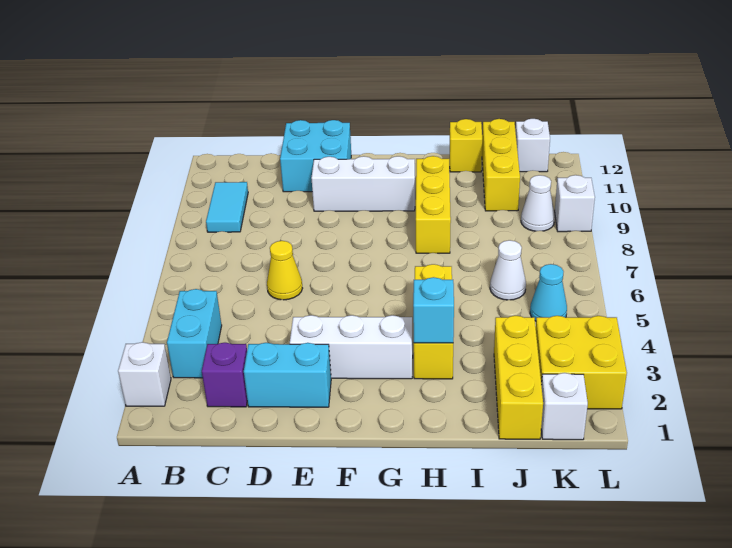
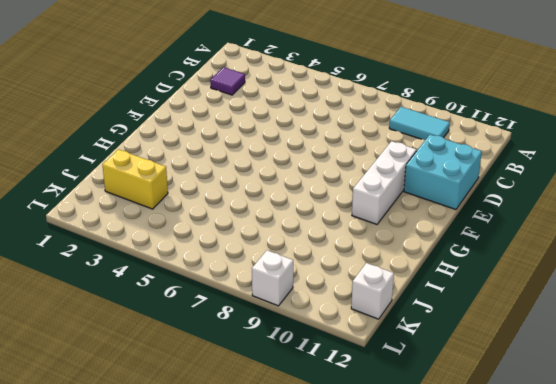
purple tile C2 level 1 -> purple brick C2 level 1
yellow brick J2:J3 level 1 -> yellow brick J1:J3 level 1
none -> white brick A2 level 1
none -> cyan brick B3:B4 level 1
none -> cyan brick D2:E2 level 1

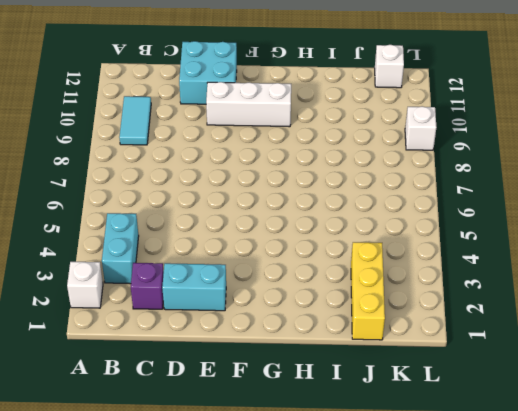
none -> yellow cone D6 level 1
none -> white brick E3:G3 level 1
none -> yellow brick H3:H5 level 1

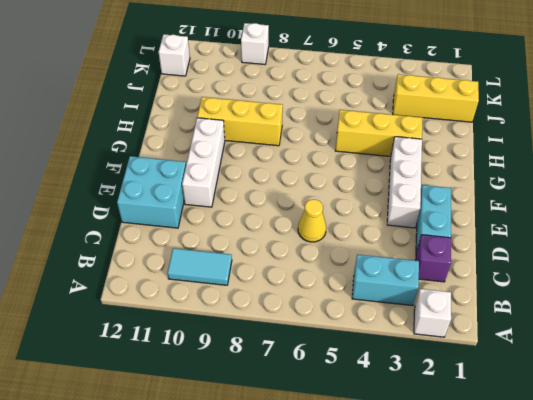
none -> yellow brick I12 level 1
none -> white cone J6 level 1
none -> yellow brick J10:J12 level 1

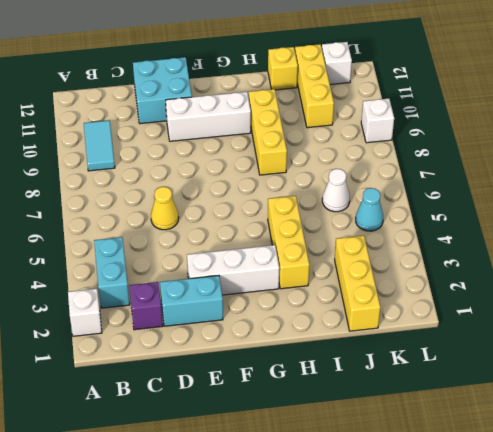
none -> white brick K1 level 1
none -> yellow brick K2:L3 level 1
none -> white cone K9 level 1

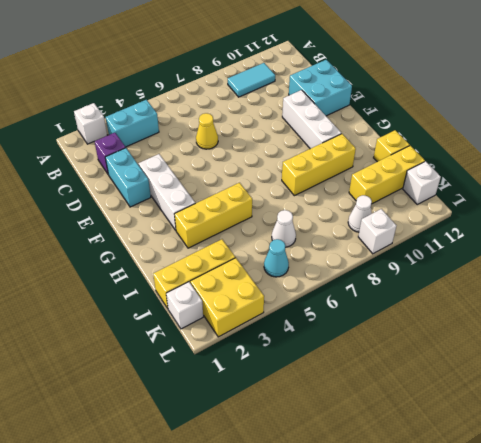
none -> cyan brick H3 level 2

